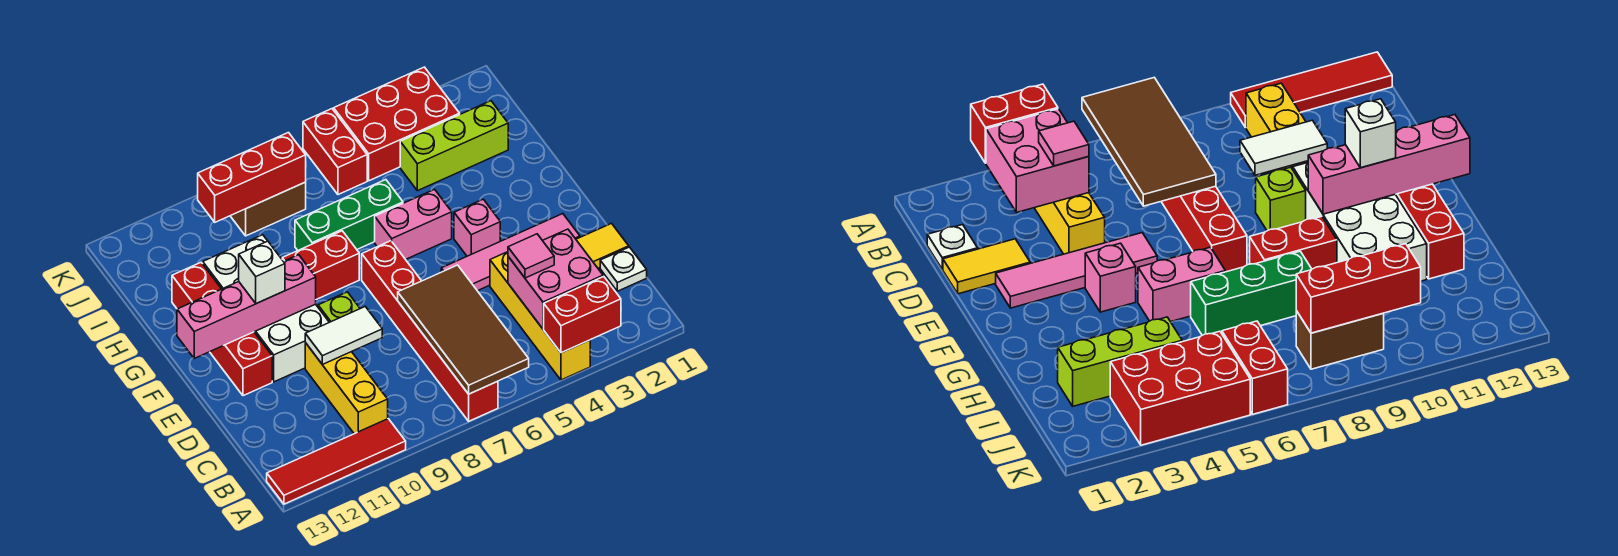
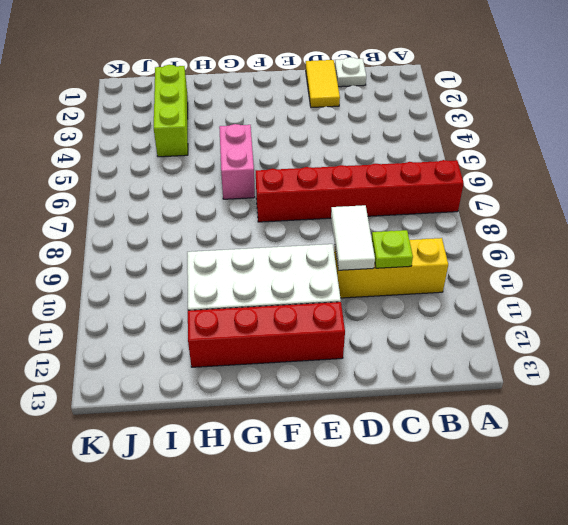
lime plate C10 level 2 -> none
none -> yellow brick A4:D4 level 1
none -> red tile A10:A13 level 1
none -> pink tile E2:E5 level 1

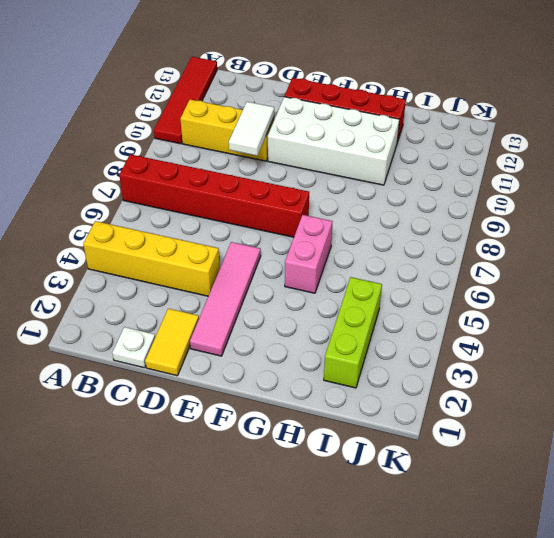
none -> lime brick E9 level 1
none -> pink brick F4 level 1
none -> red brick G8:G9 level 1

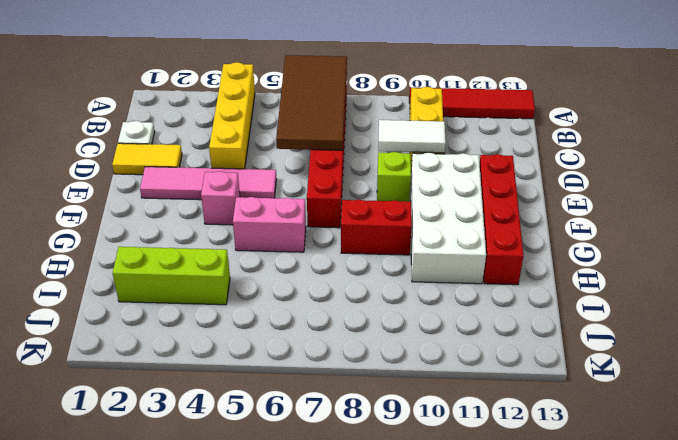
none -> green brick H6:H8 level 1
none -> red brick J3:K5 level 1
none -> red brick J6:K6 level 1

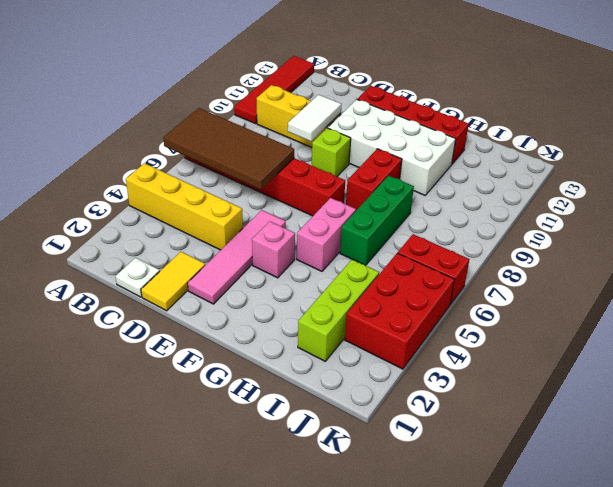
none -> brown brick J8:J9 level 1
none -> red brick A3:A4 level 2
none -> pink brick B3:C4 level 2

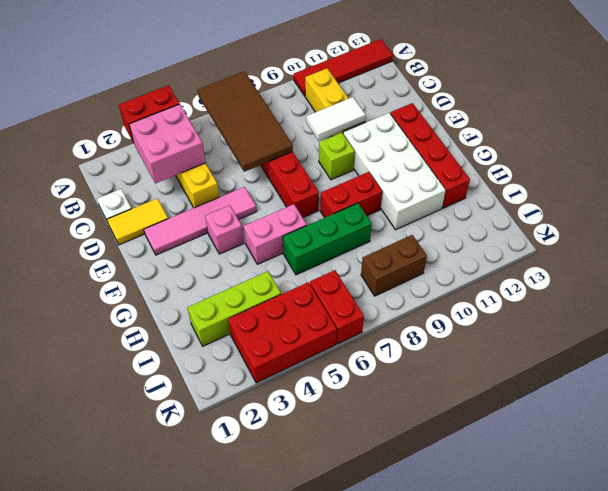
none -> pink brick F10:F13 level 2
none -> red brick J8:J10 level 2
none -> pink tile C4 level 3

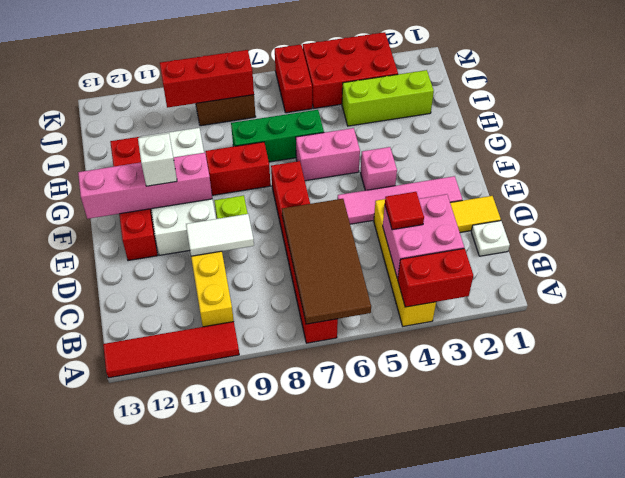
red tile C4 level 3 -> pink tile C4 level 3

